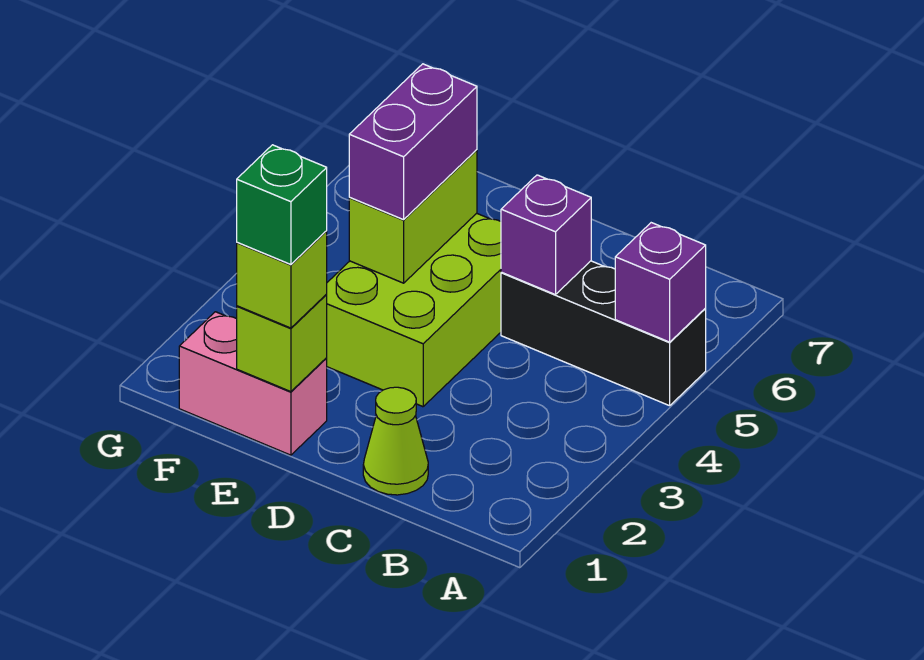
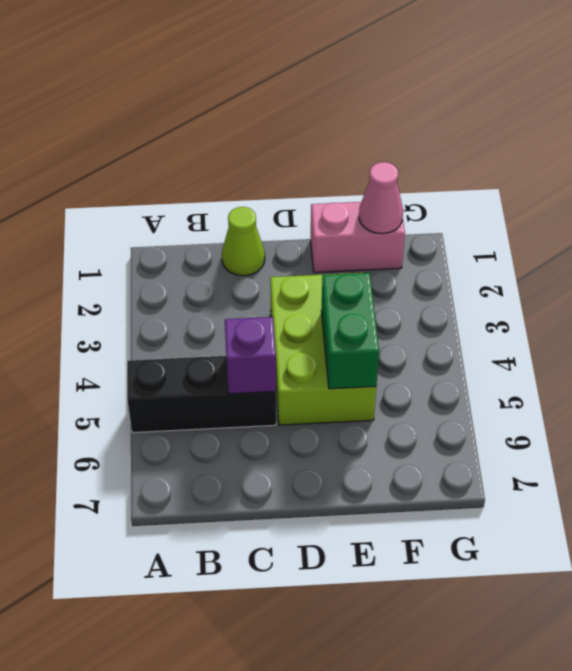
green brick E4:E5 level 2 -> lime brick E4:E5 level 2
pink cone F1 level 2 -> none
none -> purple brick A5 level 2
none -> lime brick E1 level 2

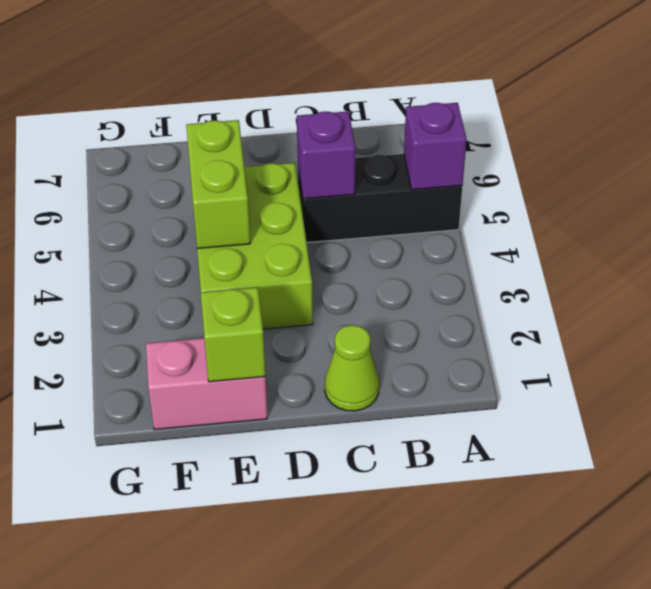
none -> lime brick E1 level 3
none -> purple brick E4:E5 level 3

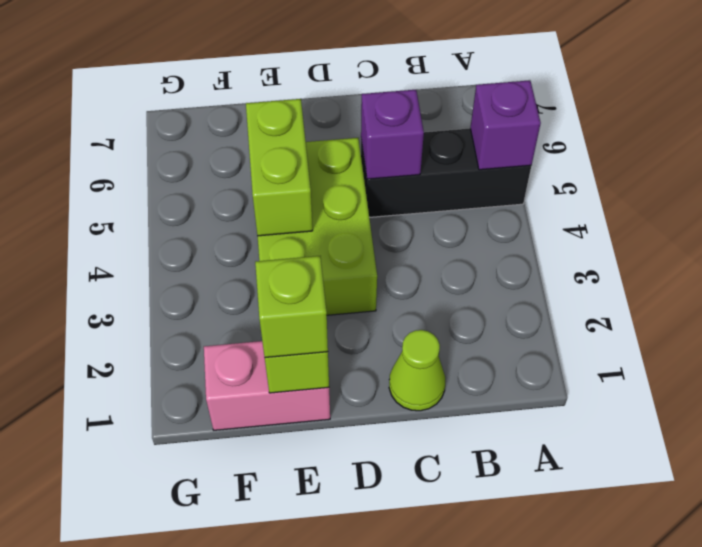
none -> purple brick E4:E5 level 3
none -> green brick E1 level 4

